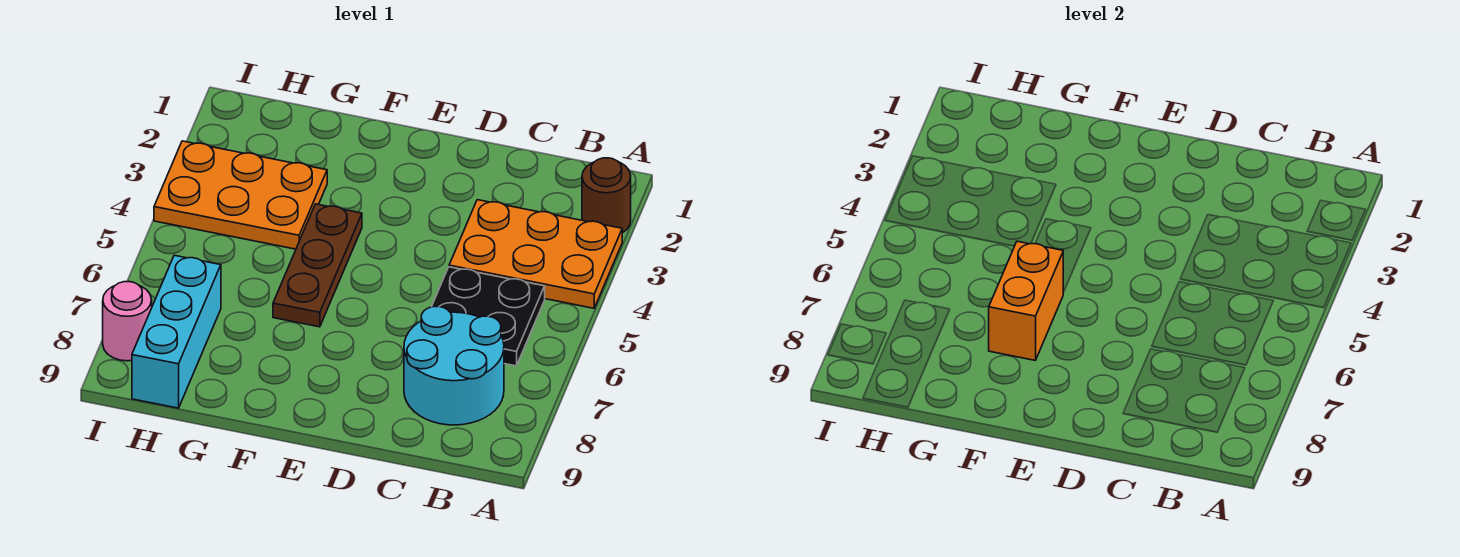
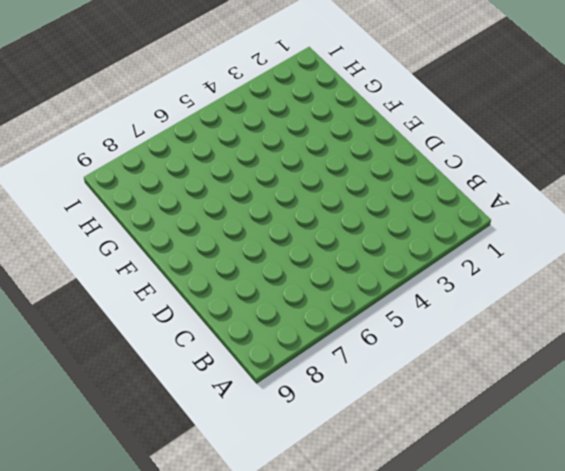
none -> brown round brick A2 level 1
none -> orange plate A3:C4 level 1

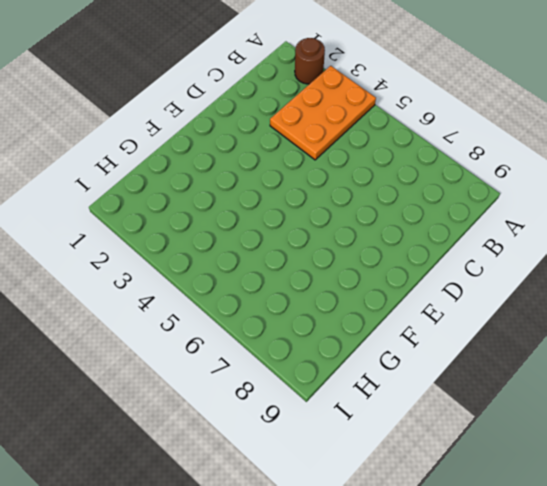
none -> black plate B5:C6 level 1
none -> cyan round brick B7:C8 level 1

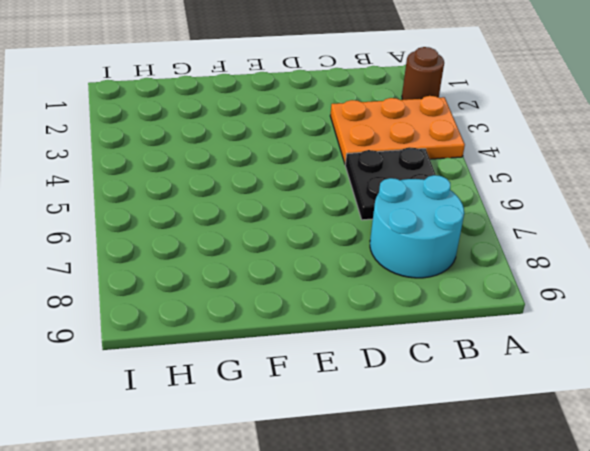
none -> brown plate F4:F6 level 1
none -> orange plate G3:I4 level 1

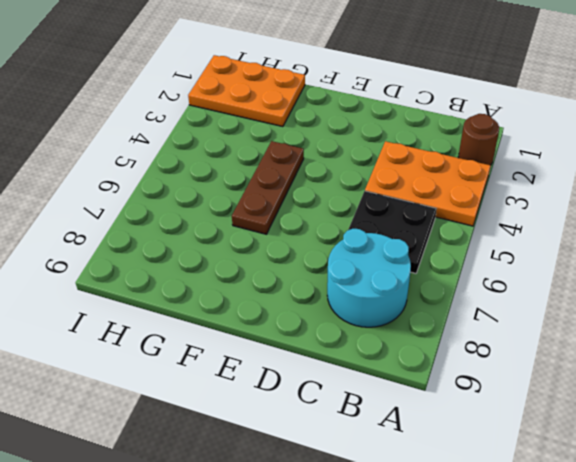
orange plate G1:I2 level 1 -> orange plate G3:I4 level 1
none -> cyan brick H7:H9 level 1
none -> pink round brick I8 level 1

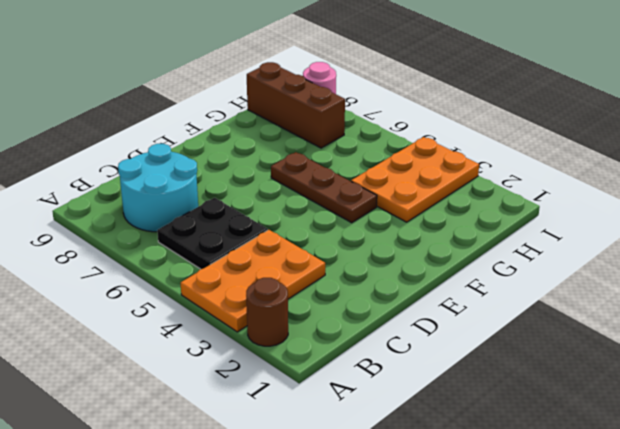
brown brick H7:H9 level 1 -> cyan brick H7:H9 level 1
none -> orange brick F6:F7 level 2

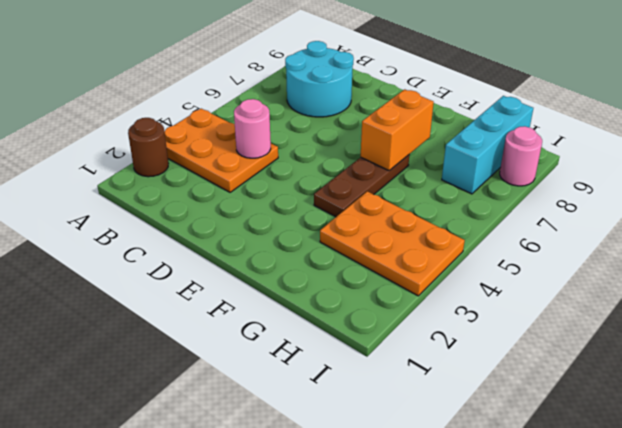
pink round brick C4 level 2 -> none
none -> black plate B5:C6 level 1

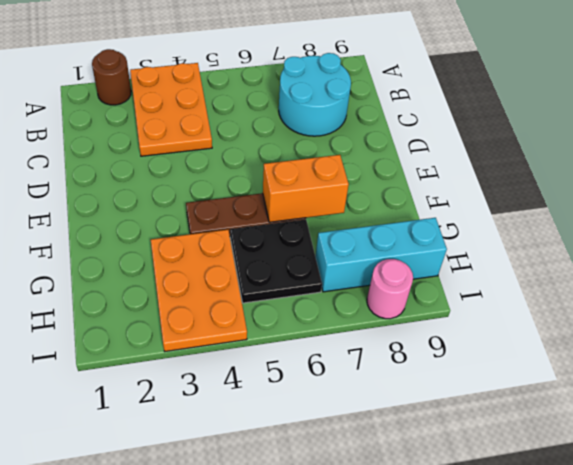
black plate G5:H6 level 1 -> black plate B5:C6 level 1

